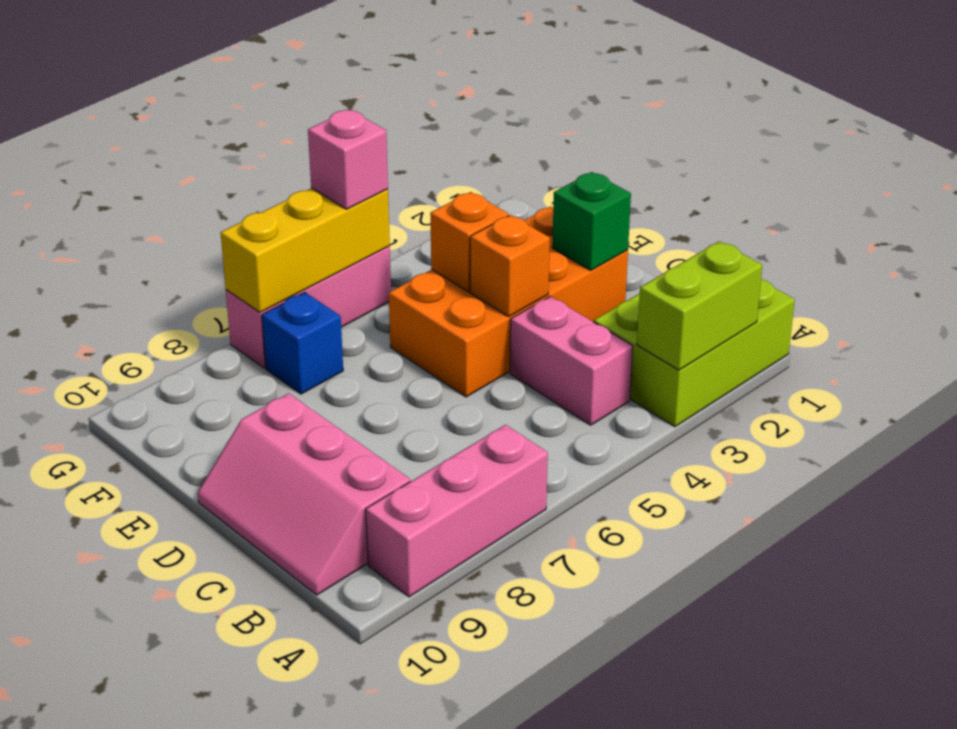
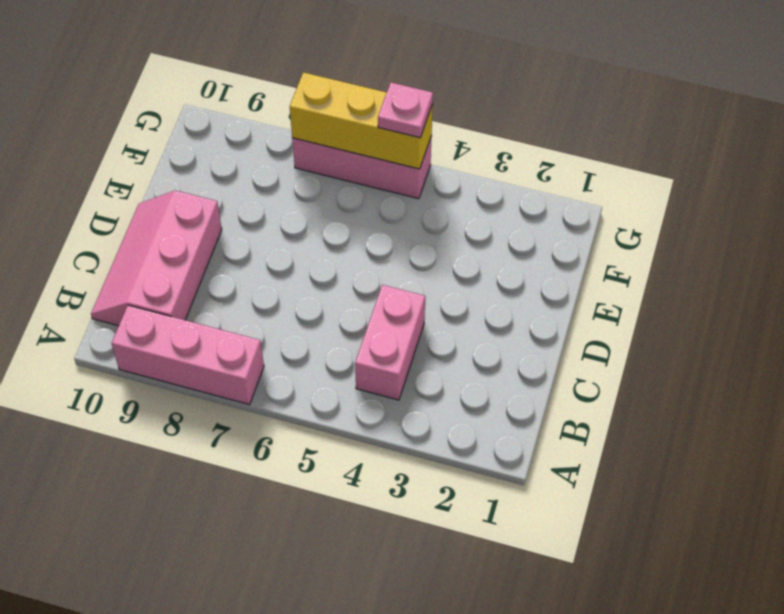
pink plate G5 level 3 -> pink brick G5 level 3
none -> lime brick A1:B3 level 1
none -> orange brick D2:E5 level 1
none -> blue brick F7 level 1

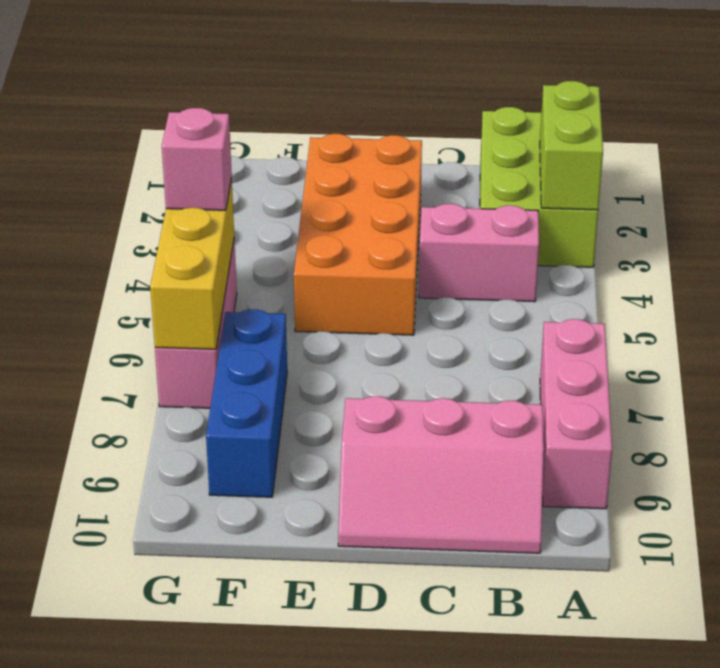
blue brick F7:F9 level 1 -> blue brick F7 level 1
none -> green brick D2 level 2
none -> orange brick D4 level 2
none -> orange brick E4 level 2

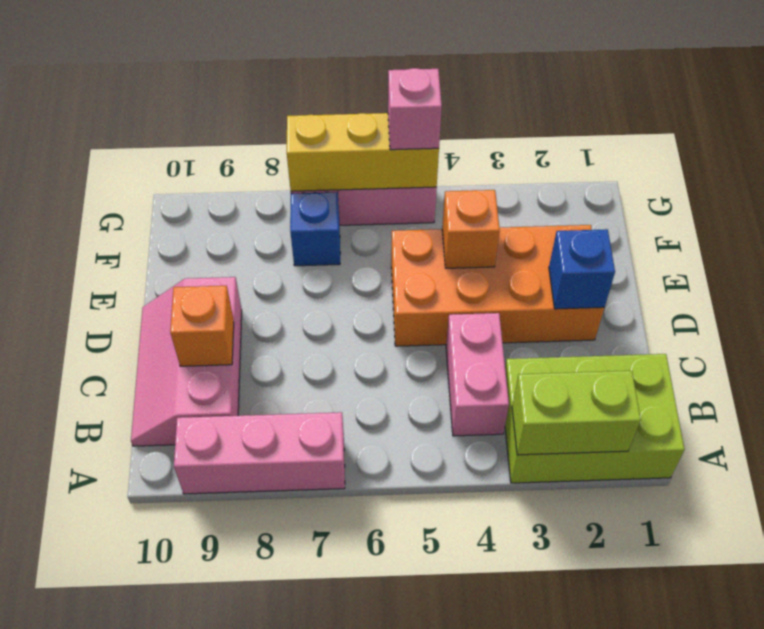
orange brick C9 level 2 -> orange brick D4 level 2
blue brick D2 level 2 -> green brick D2 level 2

